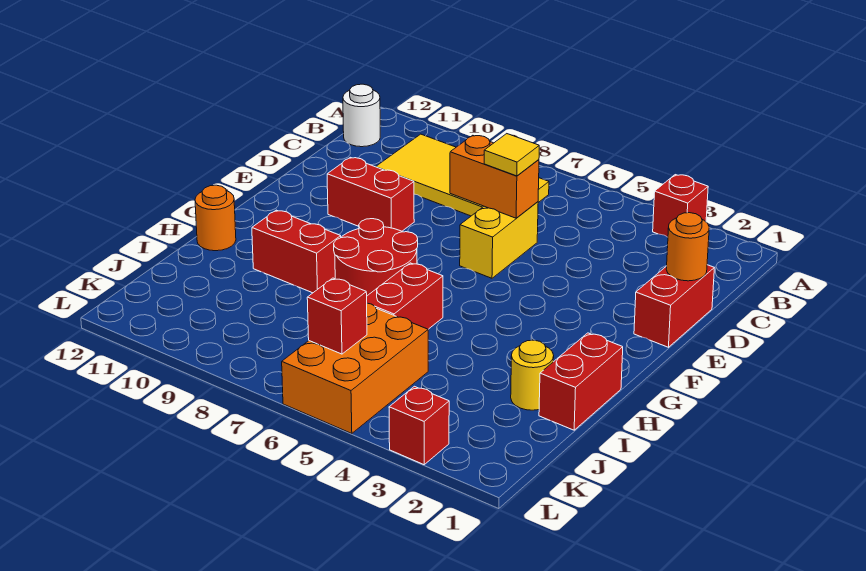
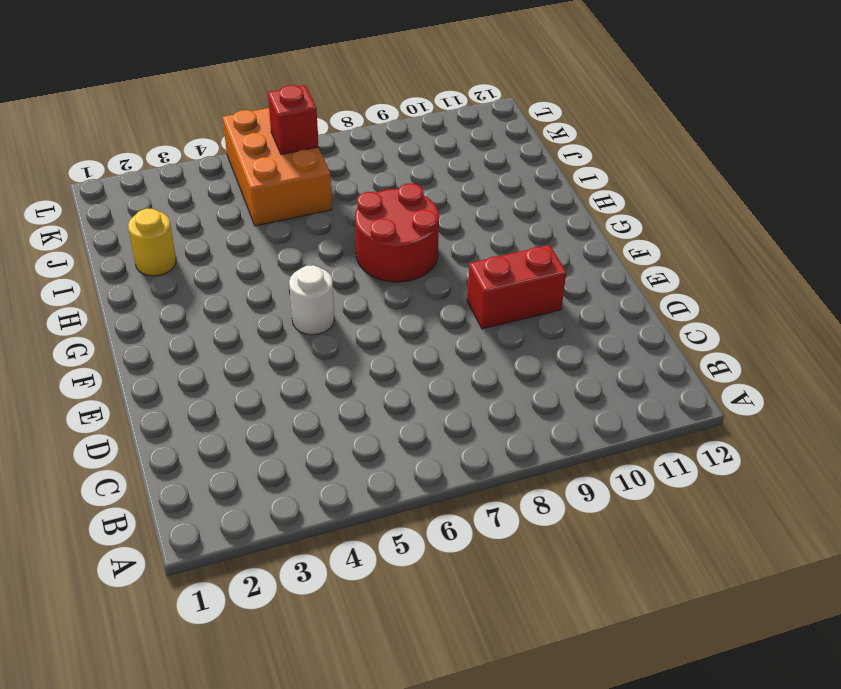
white round brick F5 level 1 -> white round brick B12 level 1
none -> red brick A3 level 1
none -> yellow tile B7:C10 level 1
none -> red brick D1:E1 level 1

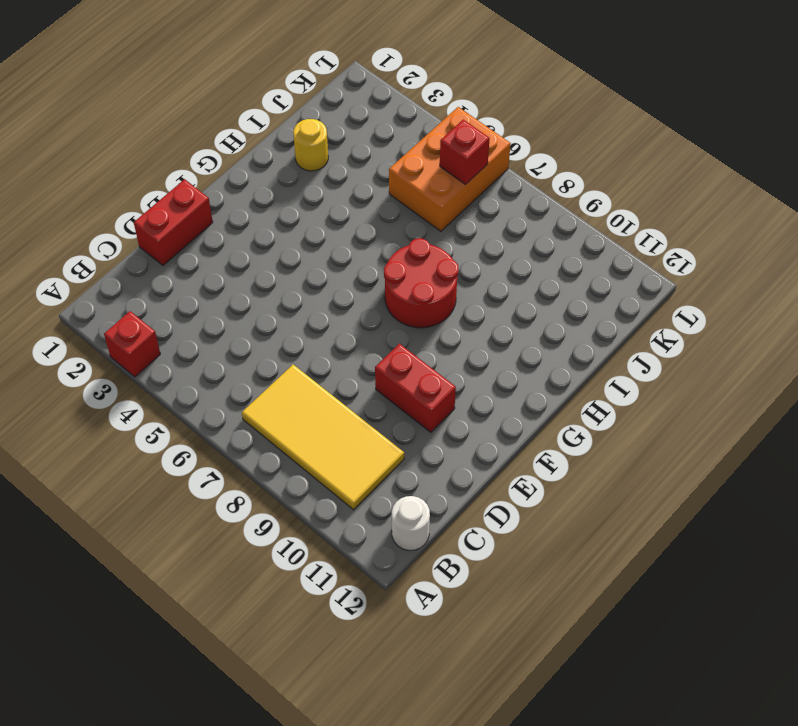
none -> yellow brick D6:E6 level 1
none -> red brick H1:I1 level 1
none -> red brick H6:I6 level 1

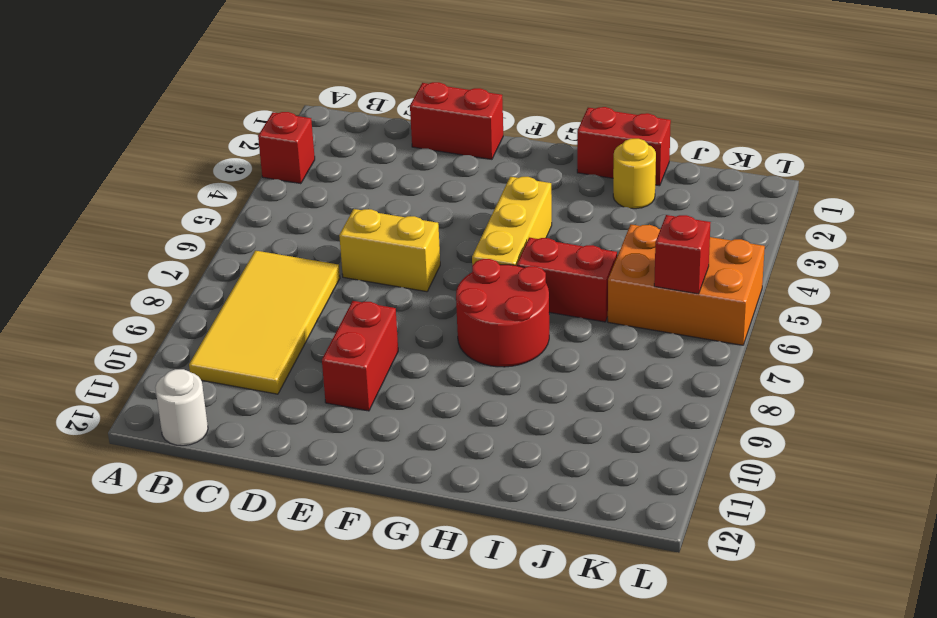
yellow brick G4:G6 level 1 -> none
none -> red brick H9:H10 level 1
none -> orange round brick H12 level 1
none -> red brick L3 level 1

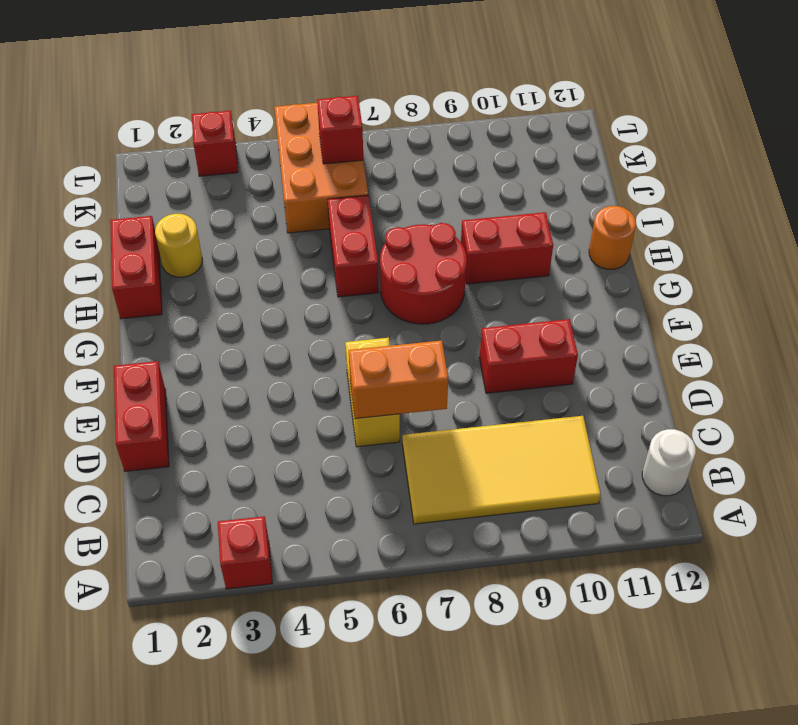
none -> orange round brick D1 level 2
none -> yellow tile D6 level 3

